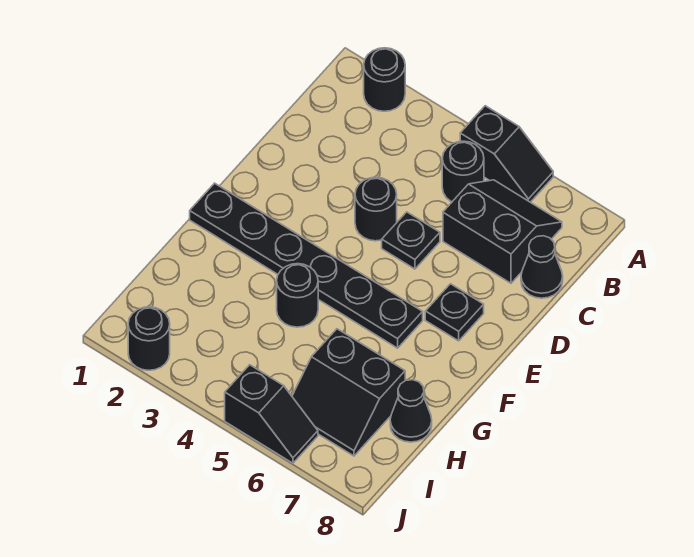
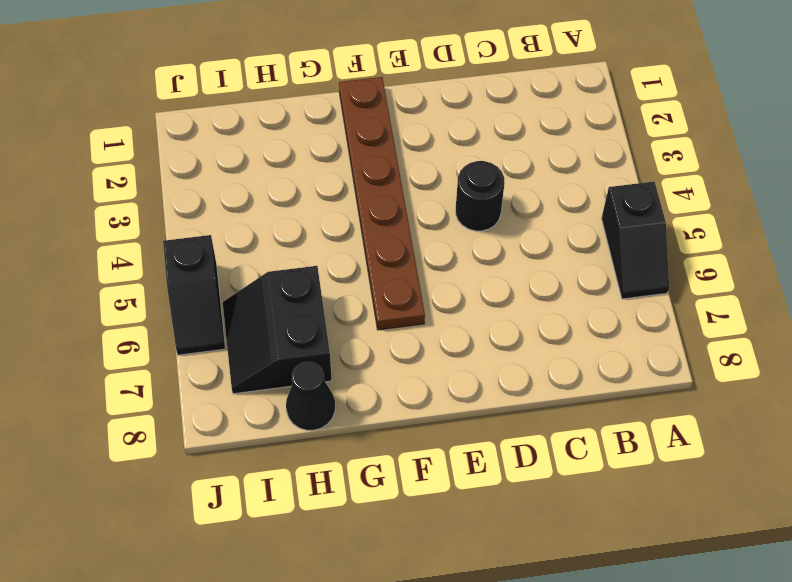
brown plate F1:F6 level 1 -> black plate F1:F6 level 1
none -> black round brick A2 level 1
none -> black round brick B5 level 1
none -> black slope B6:C7 level 1 top C

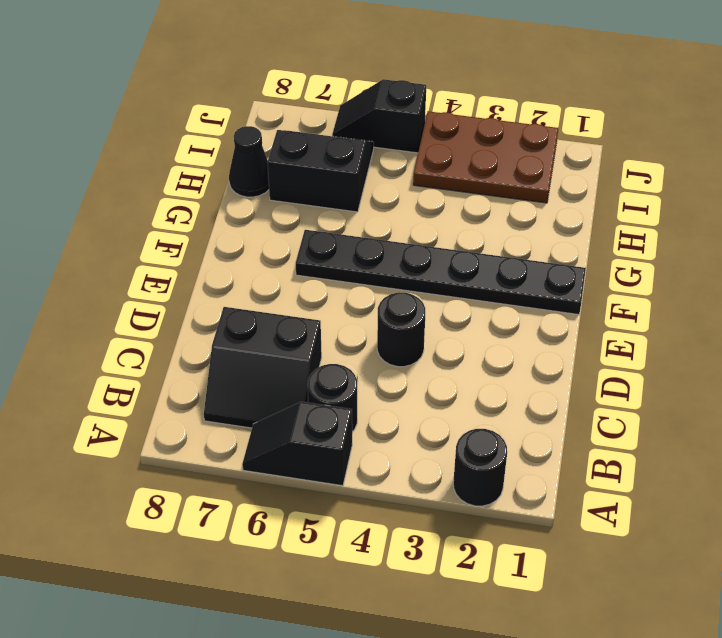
brown plate I2:J4 level 1 -> black round brick J2 level 1
none -> black cone C8 level 1
none -> black plate D5 level 1
none -> black plate E7 level 1

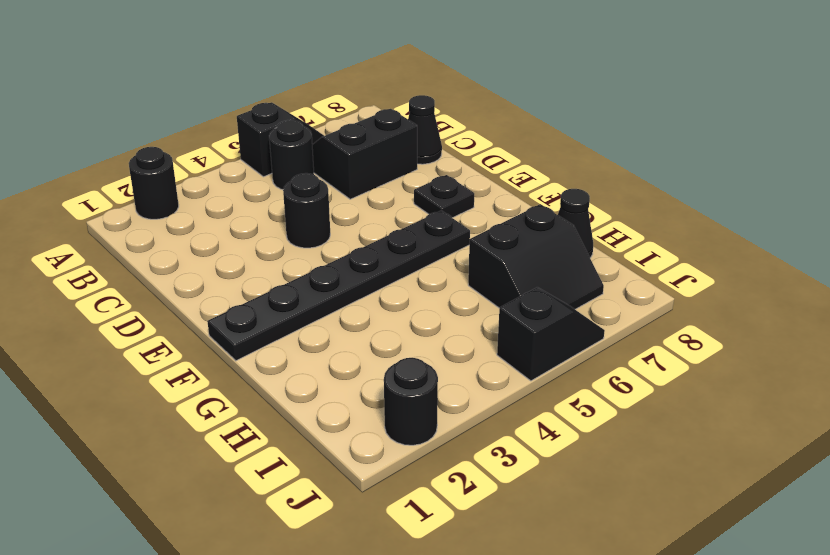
none -> black plate D5 level 1
none -> black round brick G4 level 1

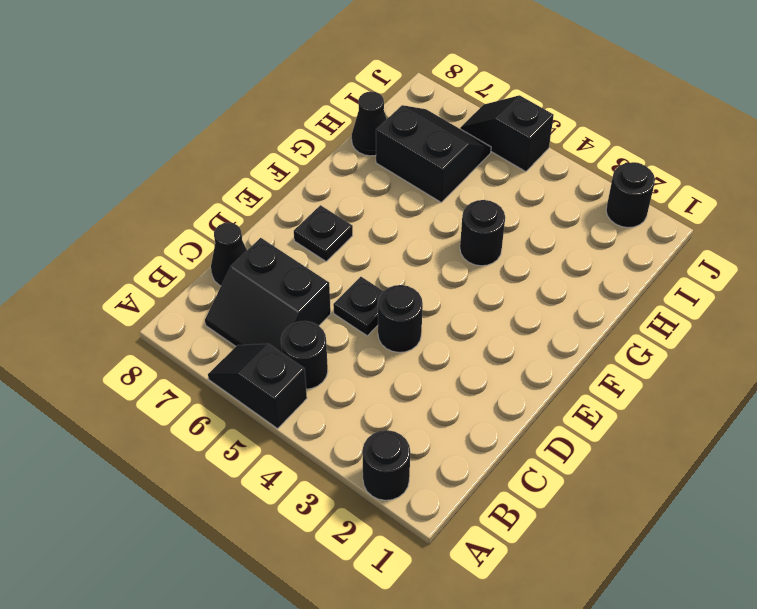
none -> black plate F1:F6 level 1

